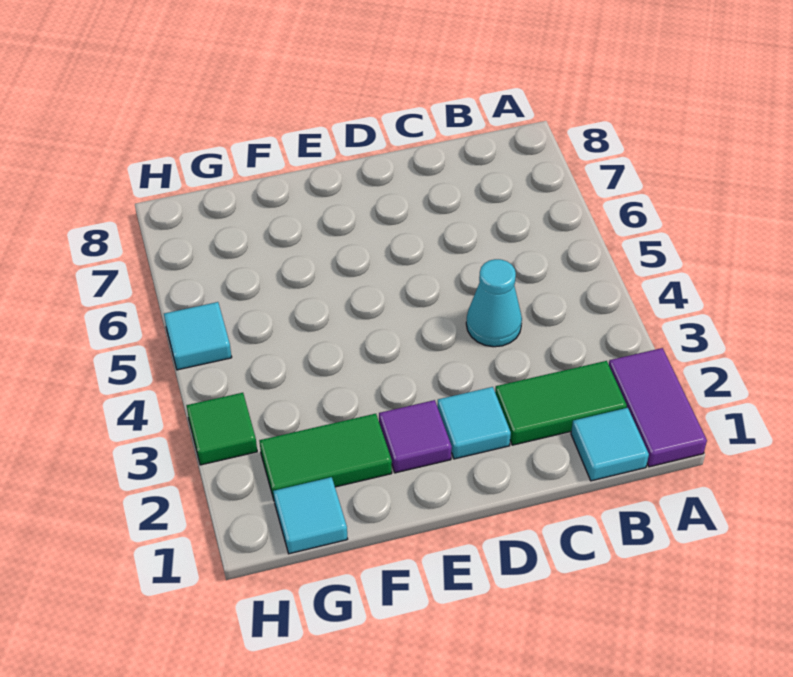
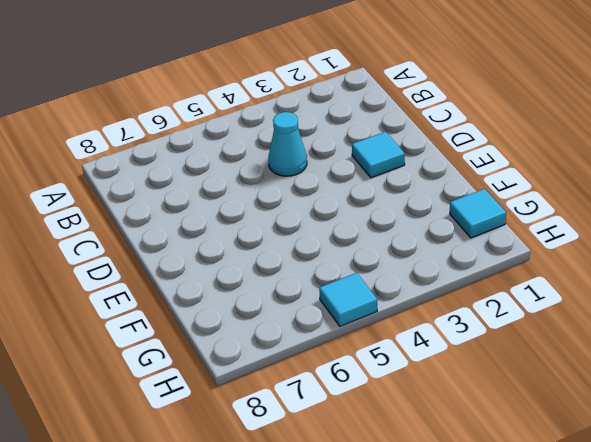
none -> purple tile A1:A2 level 1
none -> cyan tile B1 level 1

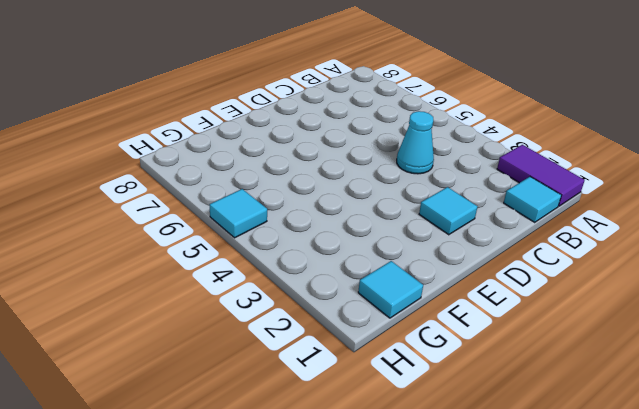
none -> green tile B2:C2 level 1
none -> purple tile E2 level 1

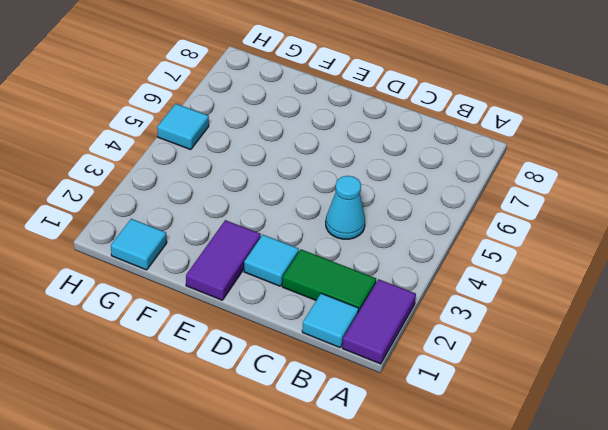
purple tile E1:E2 level 1 -> purple tile E2 level 1
none -> green tile F2:G2 level 1
none -> green tile H3 level 1

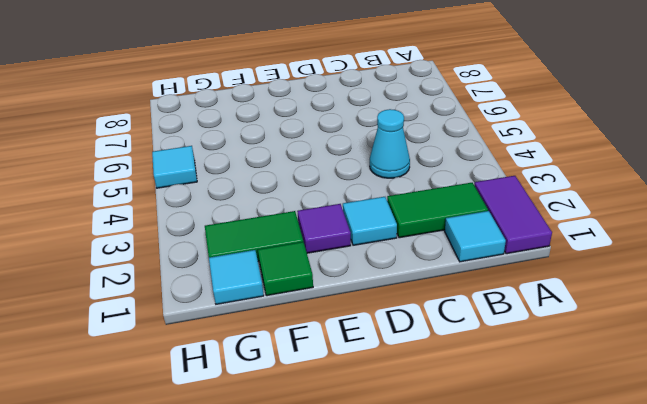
green tile F1 level 1 -> green tile H3 level 1

